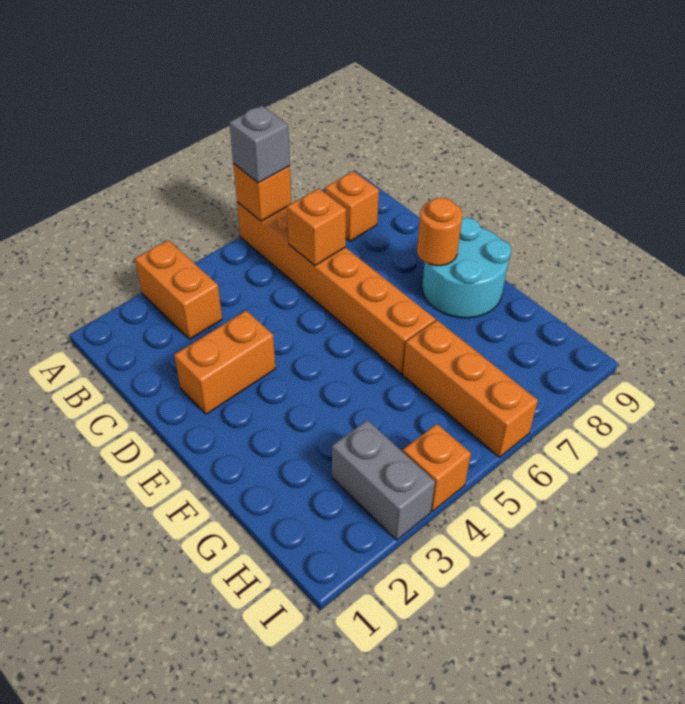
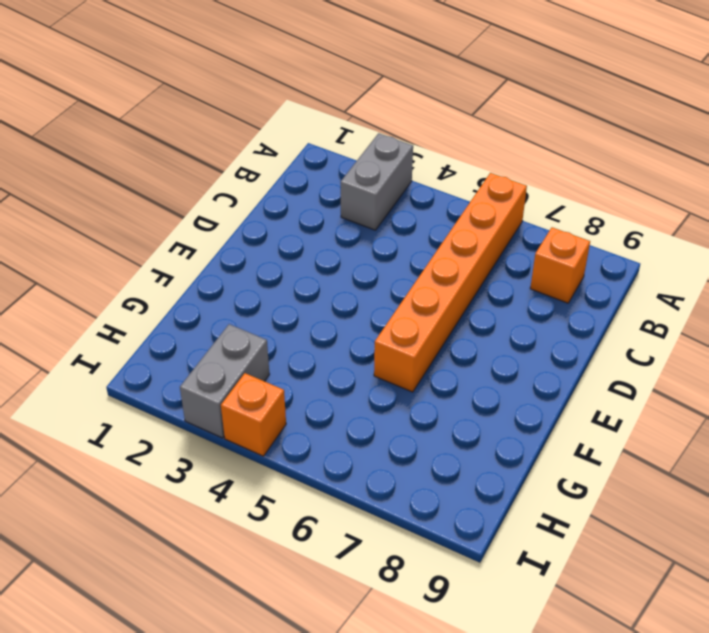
grey brick A3:B3 level 1 -> orange brick A3:B3 level 1
none -> orange brick D2:D3 level 1
none -> cyan round brick E8:F9 level 1
none -> orange brick G6:I6 level 1

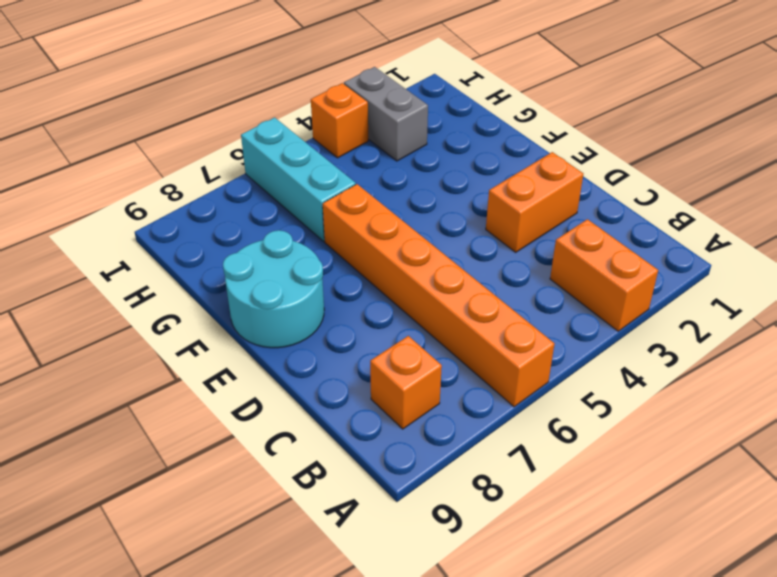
cyan brick G6:I6 level 1 -> orange brick G6:I6 level 1
none -> orange brick A6 level 2
none -> orange brick C6 level 2
none -> orange round brick E8 level 2

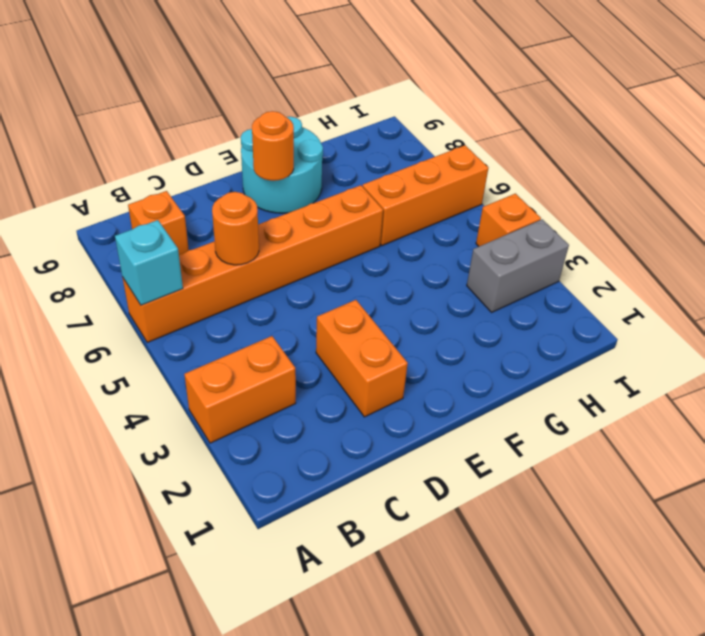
cyan brick A6 level 2 -> orange brick A6 level 2
orange round brick C6 level 2 -> orange brick C6 level 2
none -> grey brick A6 level 3

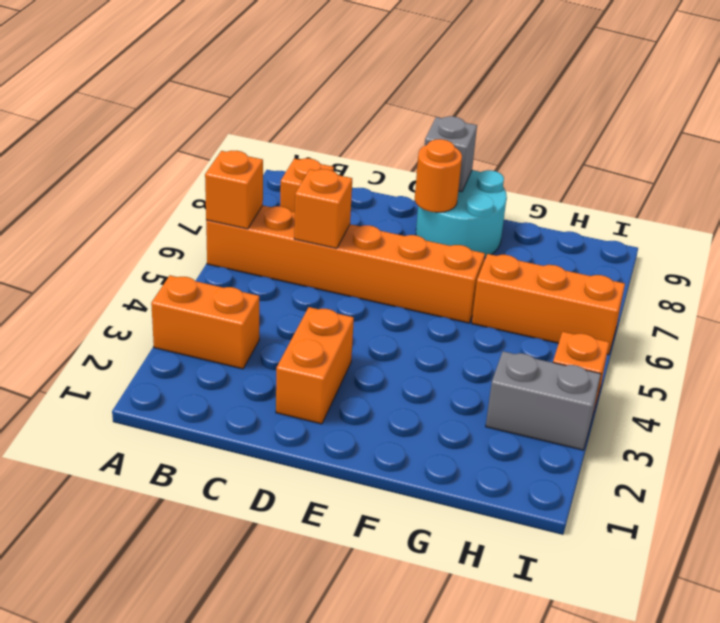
grey brick E9 level 2 -> grey brick A6 level 3

